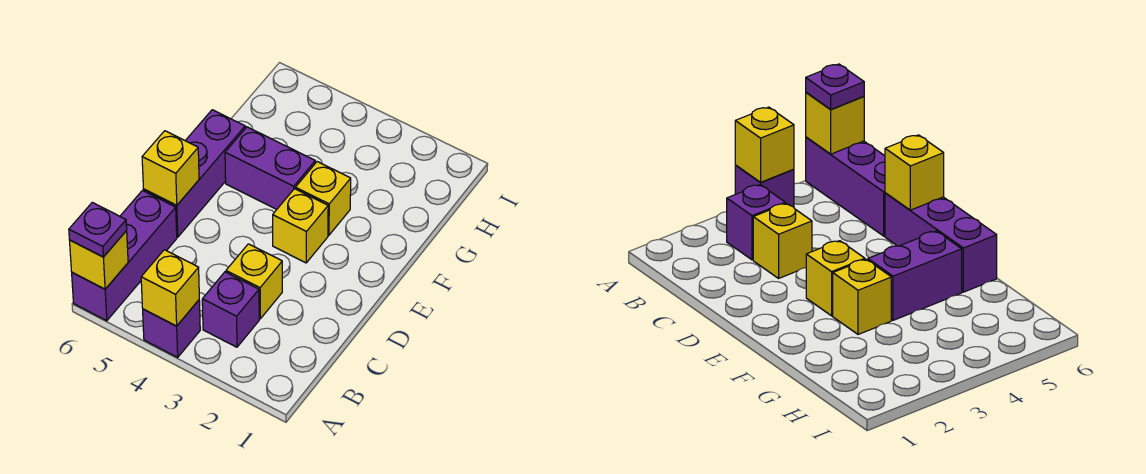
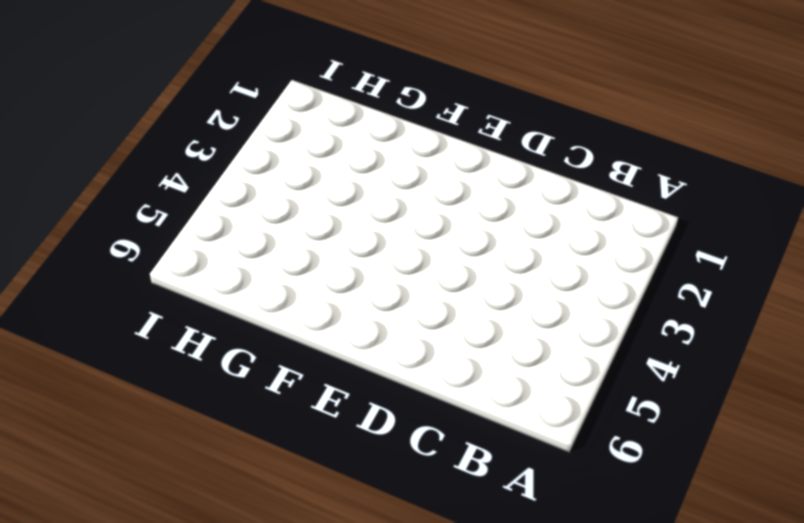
none -> purple brick A4 level 1
none -> purple brick A6:C6 level 1
none -> purple brick B3 level 1

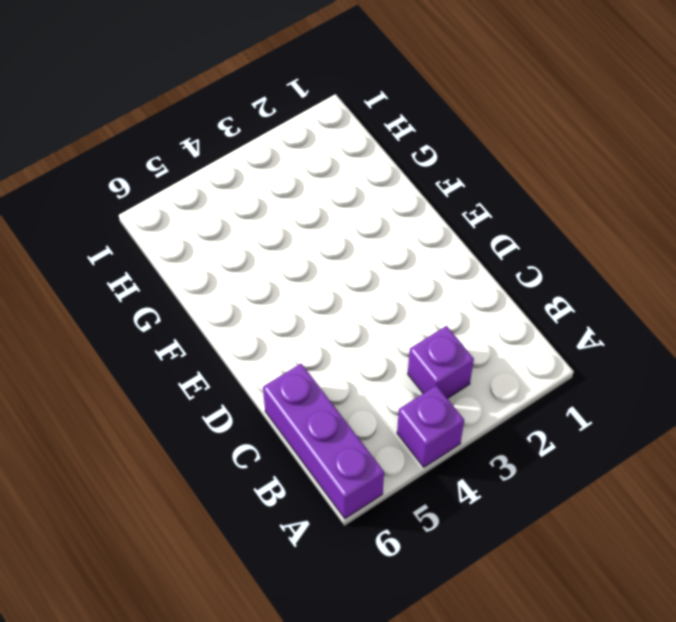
none -> yellow brick C3 level 1
none -> purple brick D6:F6 level 1
none -> yellow brick E3 level 1

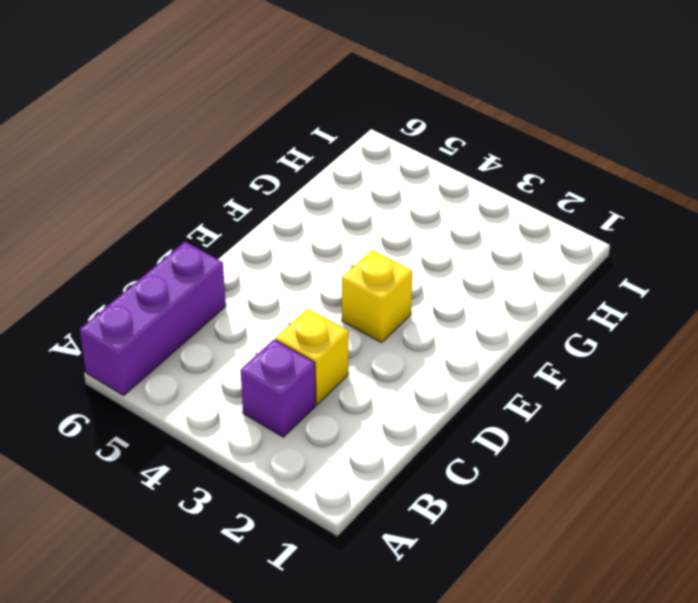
none -> purple brick A4 level 1
none -> purple brick D6:F6 level 1
none -> yellow brick F3 level 1

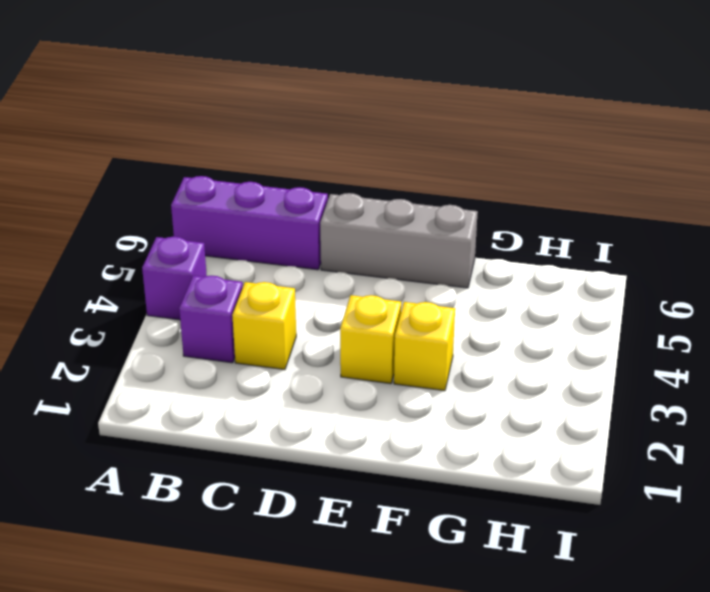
grey brick D6:F6 level 1 -> purple brick D6:F6 level 1
none -> purple brick F4:F5 level 1
none -> yellow brick A4 level 2
none -> yellow brick A6 level 2

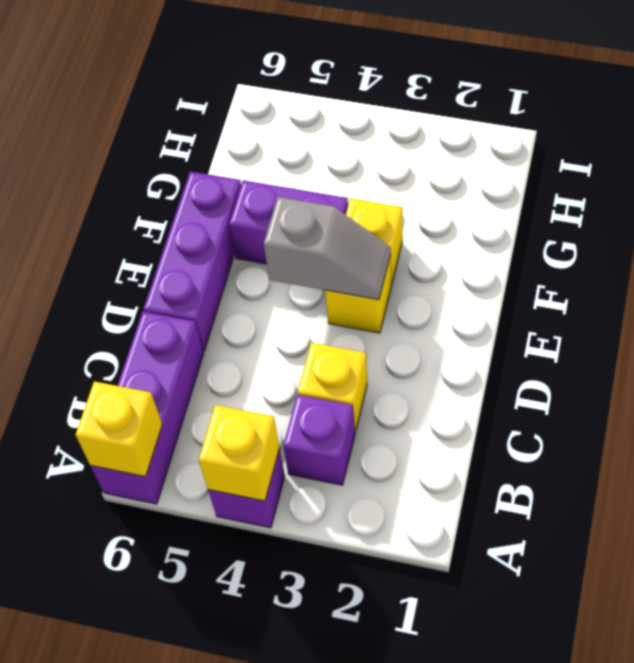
grey slope E3:E4 level 2 top 4 -> none
none -> yellow brick D6 level 2
none -> purple plate A6 level 3

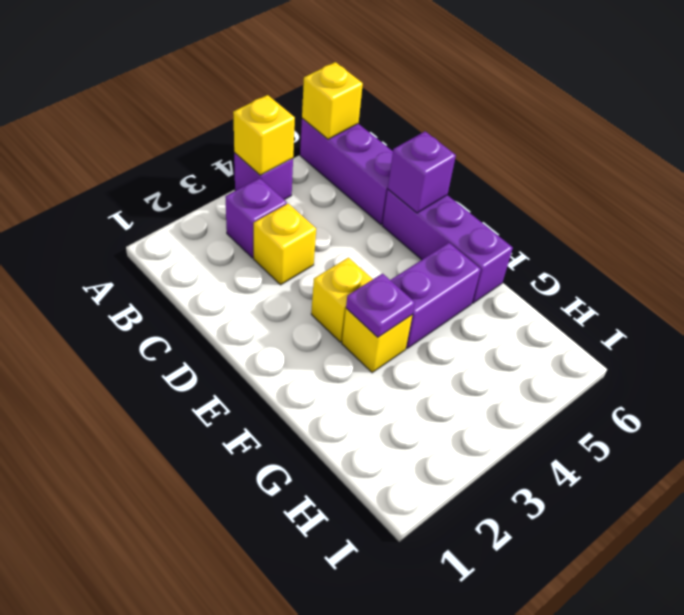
purple brick D6 level 2 -> yellow brick D6 level 2
purple plate F3 level 2 -> purple plate A6 level 3

